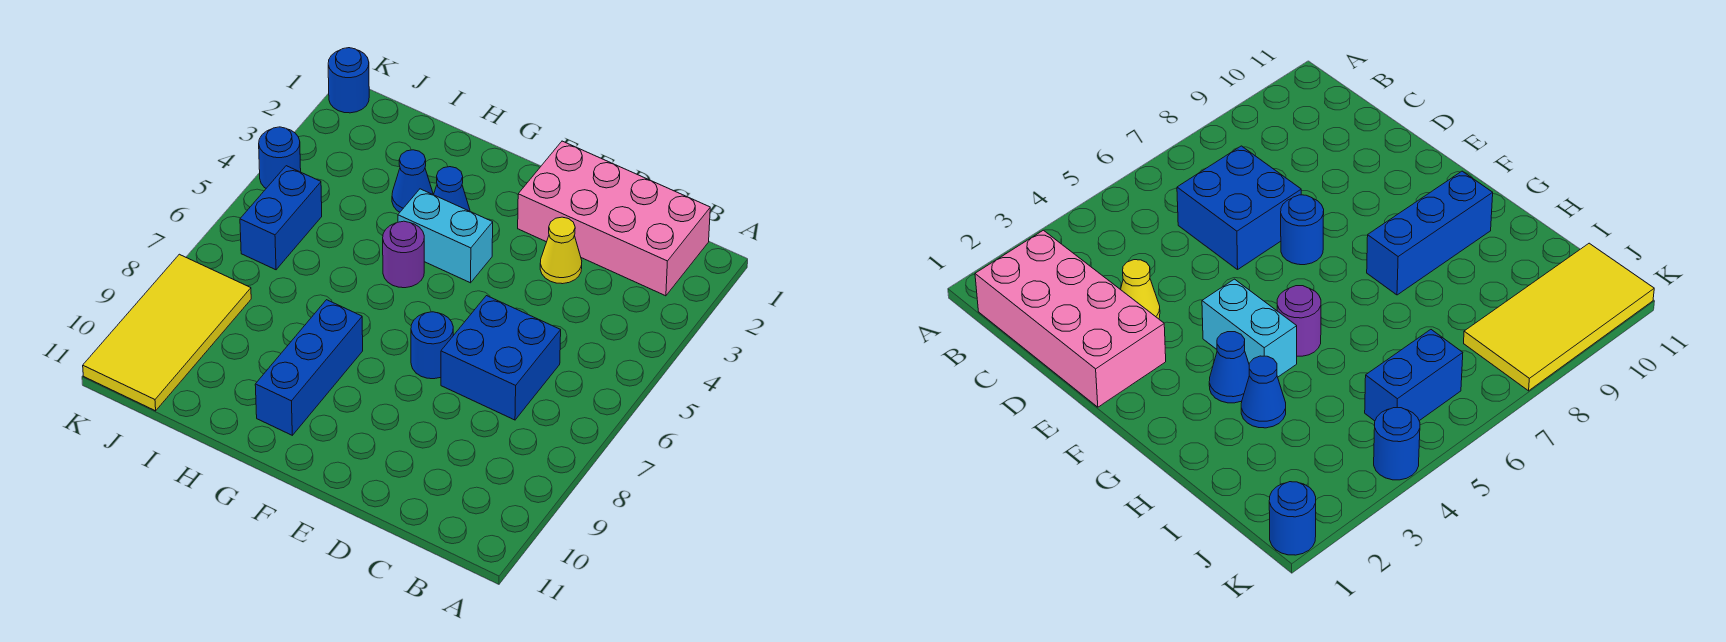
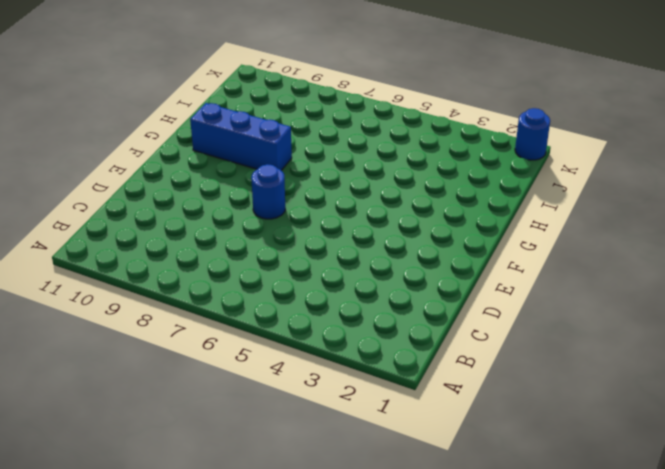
none -> pink brick B1:E2 level 1
none -> blue brick C6:D7 level 1
none -> yellow cone D3 level 1

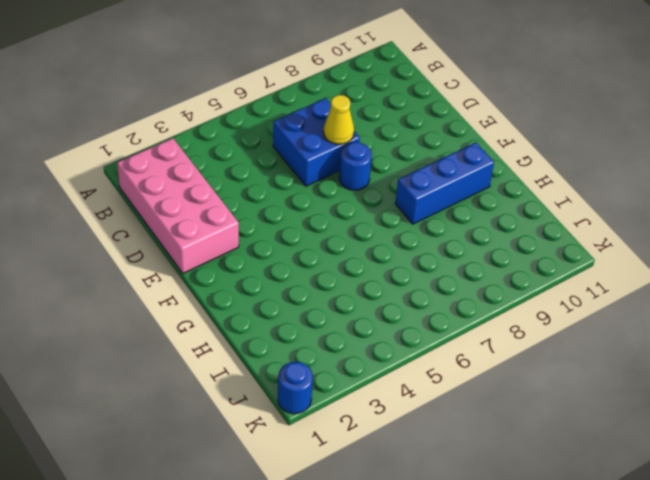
yellow cone D7 level 2 -> yellow cone D3 level 1
none -> cyan brick F4:G4 level 1
none -> blue cone G3 level 1
none -> purple round brick G5 level 1

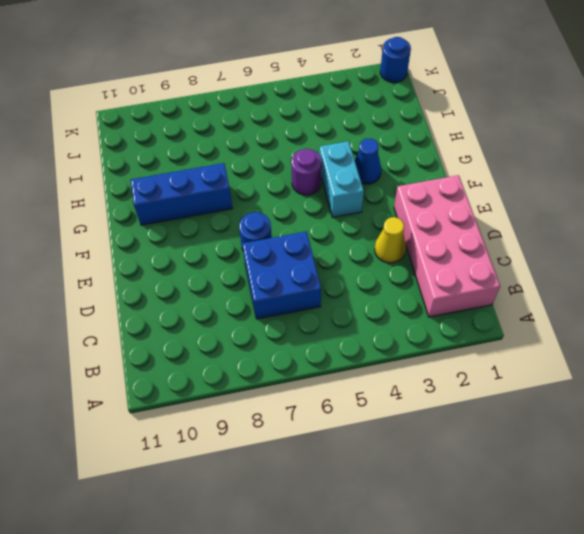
none -> blue cone H3 level 1
none -> blue brick J5:J6 level 1
none -> yellow tile J8:K11 level 1

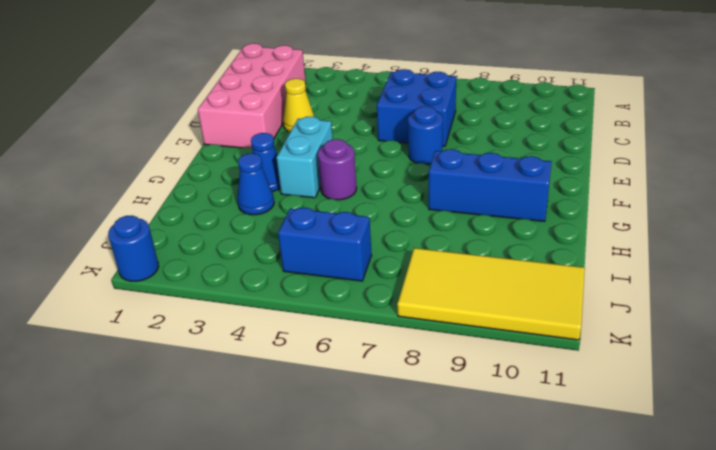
none -> blue round brick K4 level 1

